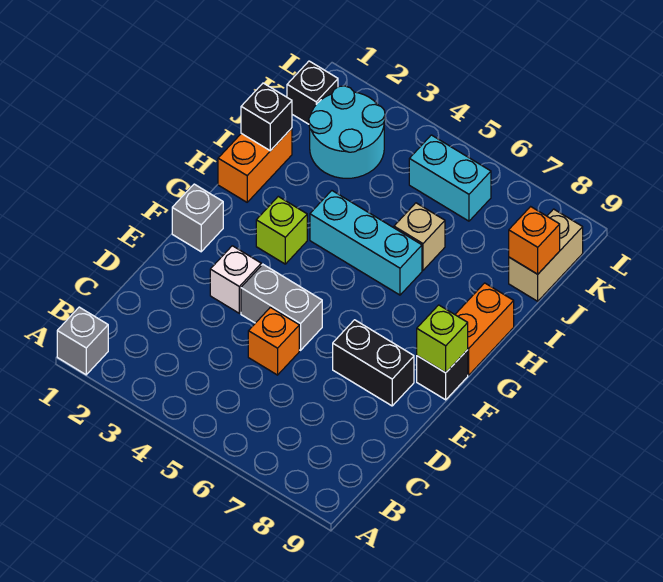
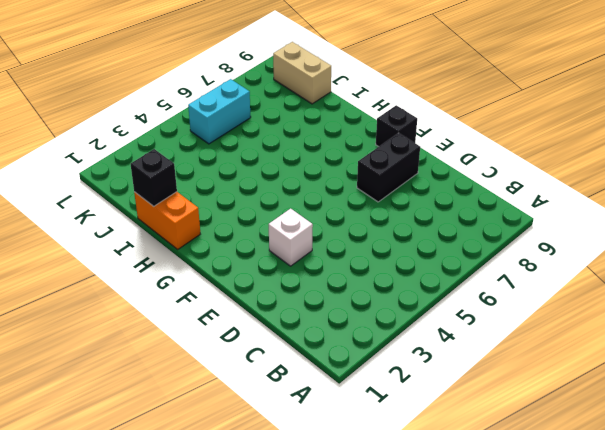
none -> grey brick A1 level 1
none -> orange brick D5 level 1
none -> grey brick E4:E5 level 1

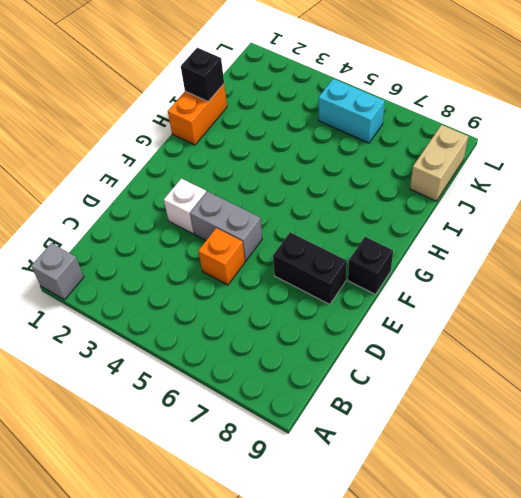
none -> grey brick F1 level 1
none -> lime brick G3 level 1
none -> orange brick G9:H9 level 1

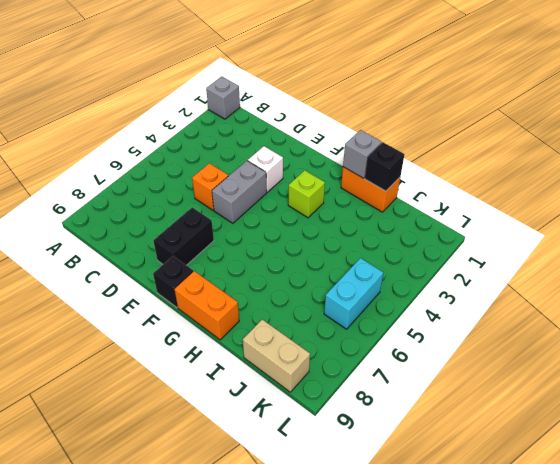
grey brick H1 level 2 -> grey brick F1 level 1
none -> cyan brick H4:H6 level 1
none -> tan brick I6 level 1
none -> cyan round brick J2:K3 level 1

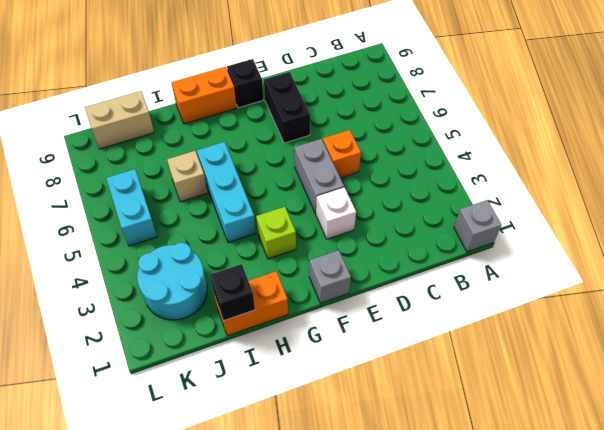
none -> black brick K1 level 1
none -> lime brick F9 level 2
none -> orange brick J9 level 2

